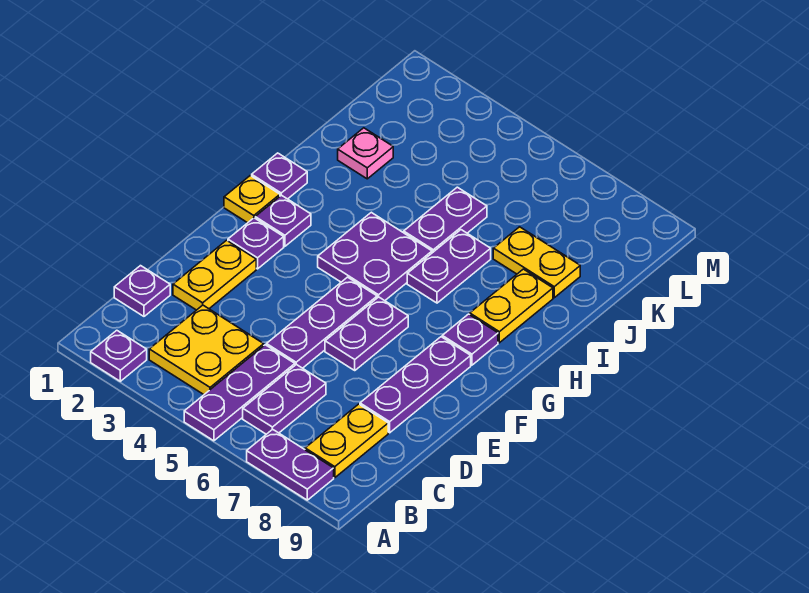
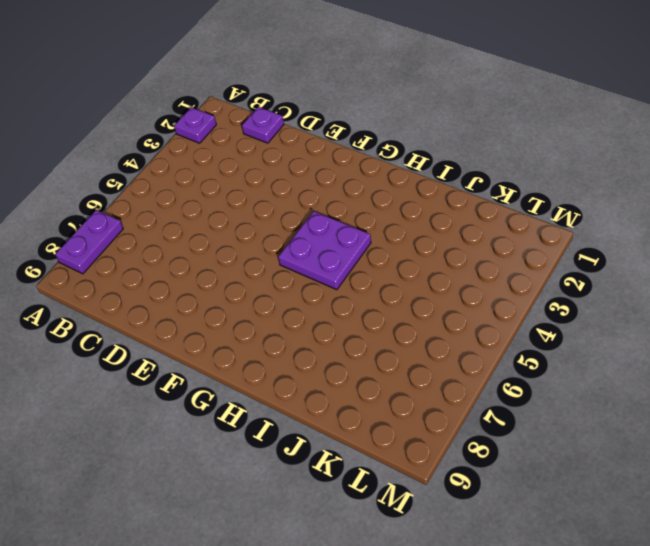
none -> purple plate A5:C5 level 1
none -> yellow plate B3:C4 level 1
none -> purple plate B6:C6 level 1

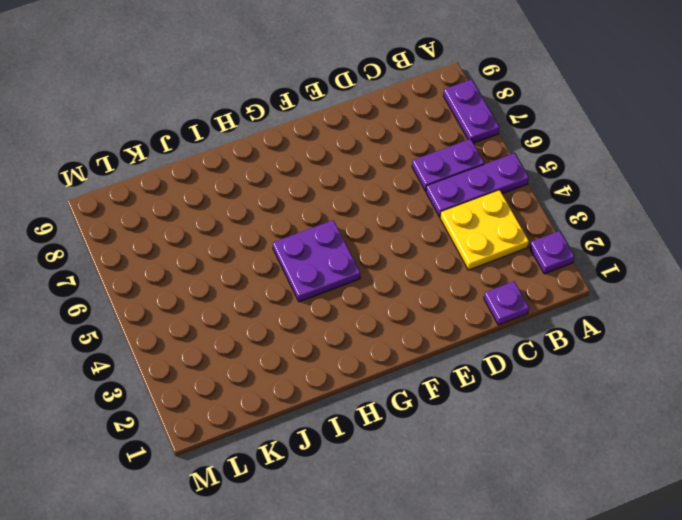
none -> yellow plate B8:C8 level 1
none -> yellow plate D2:E2 level 1
none -> purple plate D5:F5 level 1

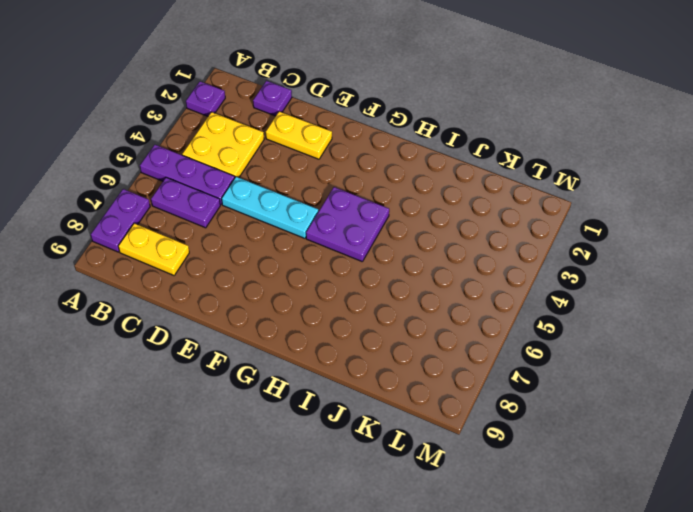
cyan plate D5:F5 level 1 -> purple plate D5:F5 level 1
none -> purple plate D8:F8 level 1
none -> purple plate E6:F6 level 1
none -> purple plate F2 level 1

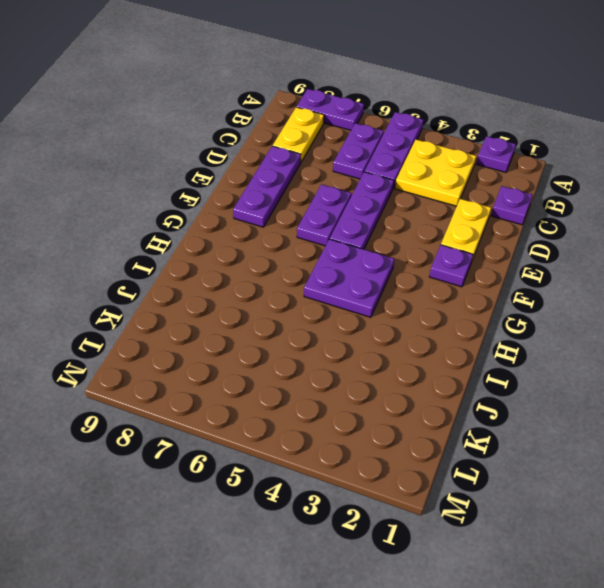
none -> yellow plate G1 level 1
none -> purple plate G2 level 1
none -> purple plate G8 level 1

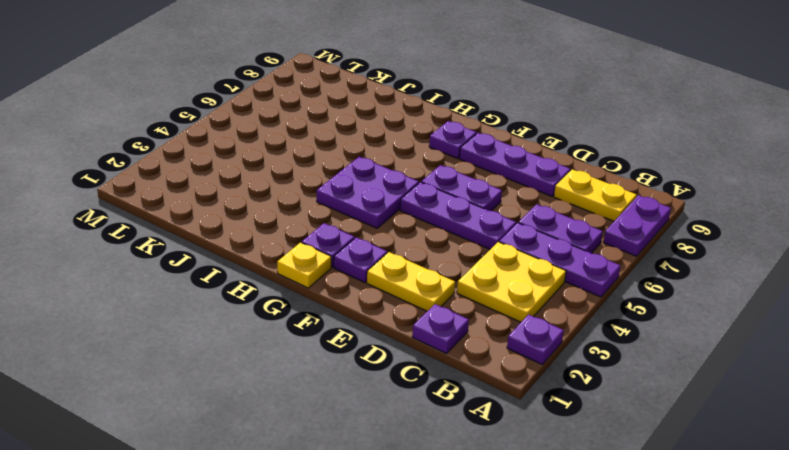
none -> purple plate H1 level 1
none -> purple plate H6:I6 level 1
none -> yellow plate H8:I8 level 1

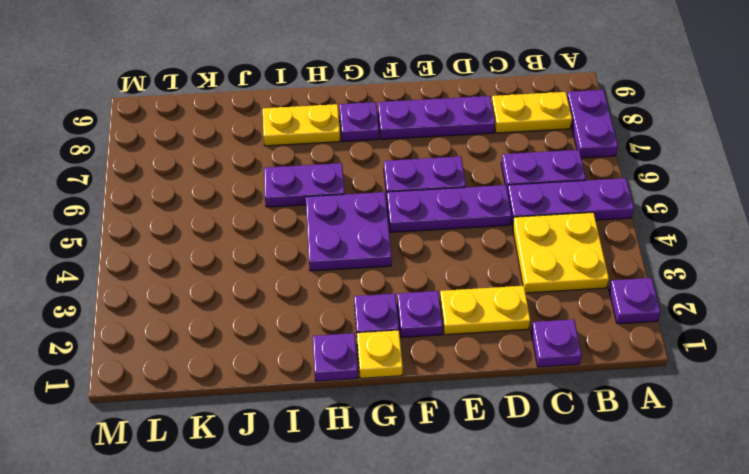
none -> purple plate I5:J5 level 1
none -> pink plate J2 level 1
none -> yellow plate J7:J8 level 1

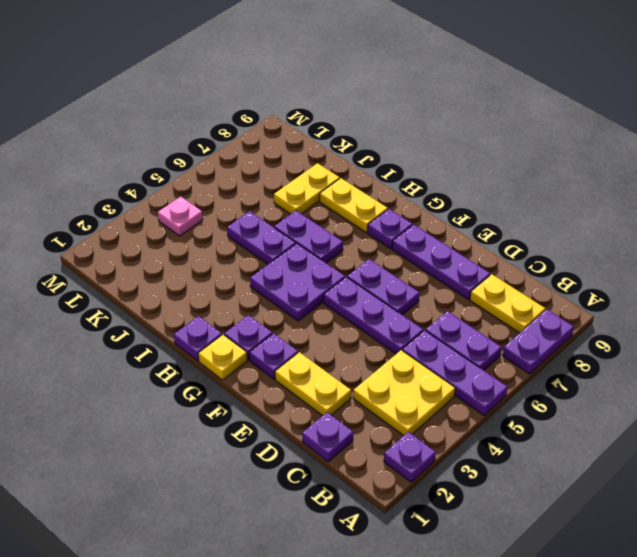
pink plate L4 level 1 -> pink plate J2 level 1

